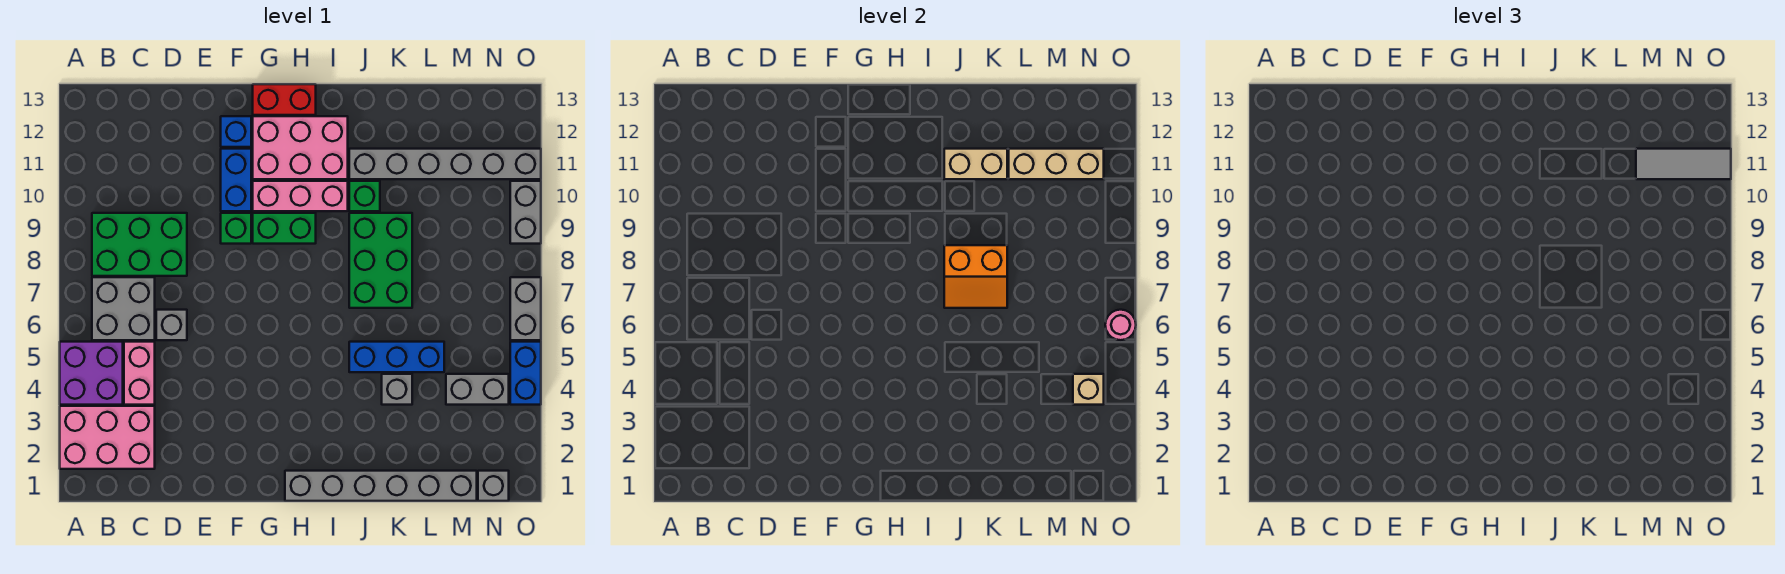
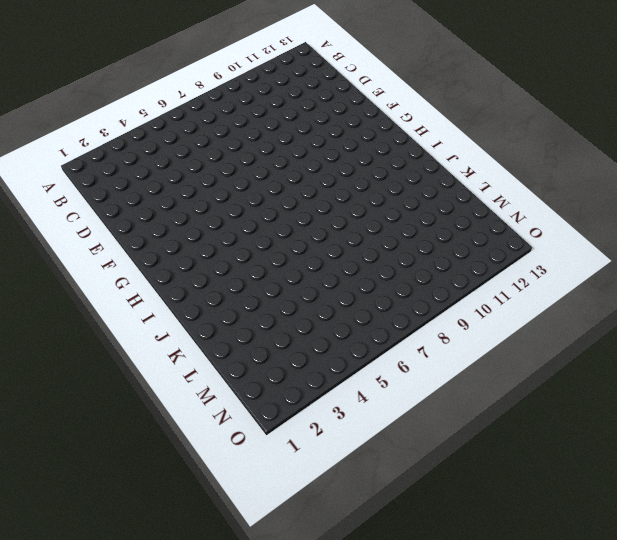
none -> pink brick A2:C3 level 1
none -> purple brick A4:B5 level 1
none -> grey brick B6:C7 level 1
none -> green brick B8:D9 level 1

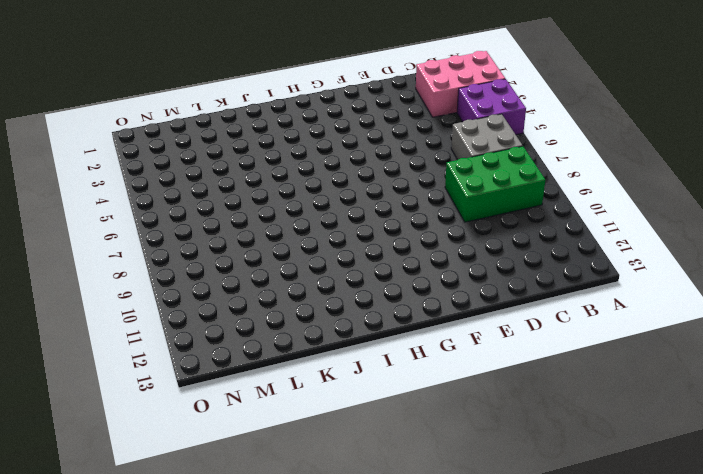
none -> pink brick C4:C5 level 1
none -> grey brick D6 level 1
none -> green brick F9 level 1
none -> blue brick F10:F11 level 1

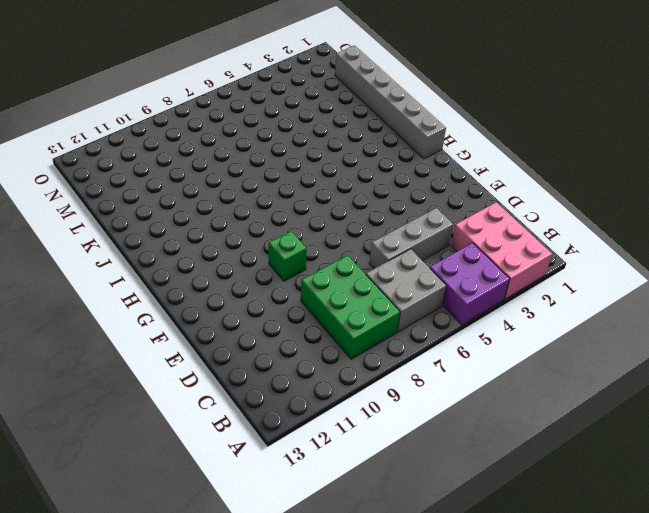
grey brick D4:D6 level 1 -> grey brick D6 level 1
none -> pink brick C4:C5 level 1
none -> blue brick F10:F11 level 1
none -> blue brick F12 level 1
none -> green brick G9:H9 level 1

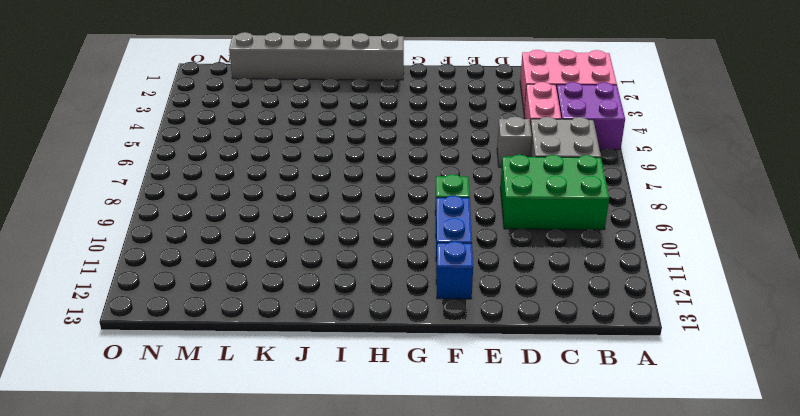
none -> green brick G9:H9 level 1
none -> pink brick G10:I10 level 1
none -> pink brick G11:I12 level 1
none -> red brick G13:H13 level 1

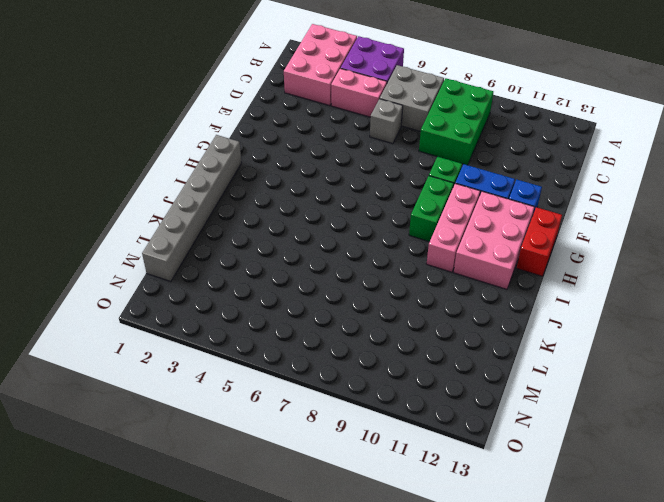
none -> blue brick J5:L5 level 1
none -> green brick J7:K9 level 1
none -> green brick J10 level 1
none -> grey brick J11:O11 level 1

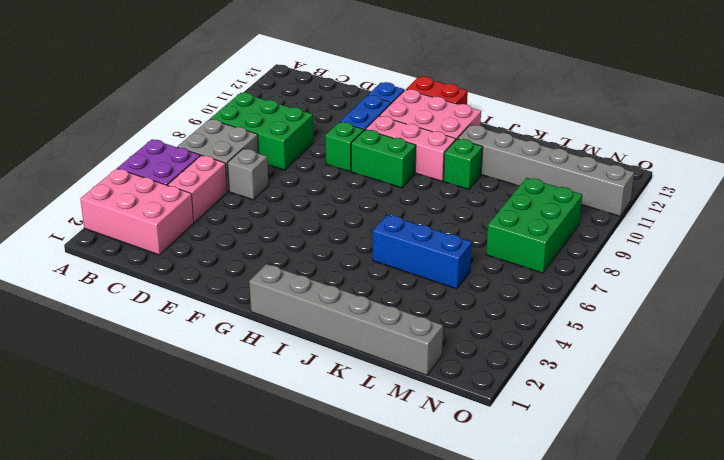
green brick M7:N9 level 1 -> green brick J7:K9 level 1
none -> grey brick K4 level 1
none -> grey brick M4:N4 level 1
none -> grey brick N1 level 1
none -> blue brick O4:O5 level 1

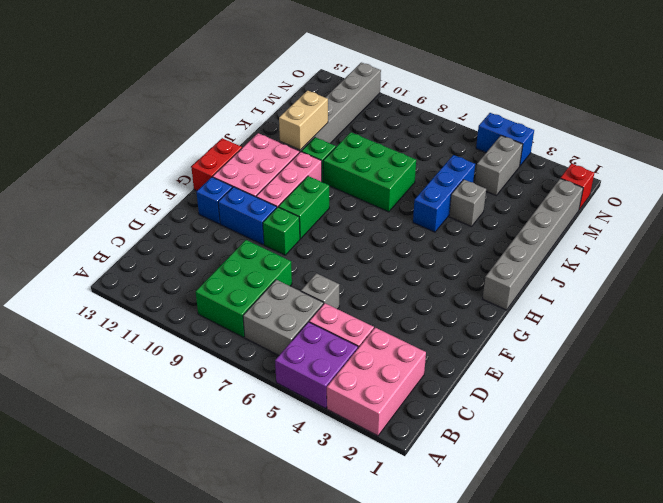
red brick N1 level 1 -> grey brick N1 level 1
none -> grey brick O6:O7 level 1
none -> grey brick O9:O10 level 1
none -> orange slope J7:K8 level 2 top 8
none -> tan brick L11:N11 level 2

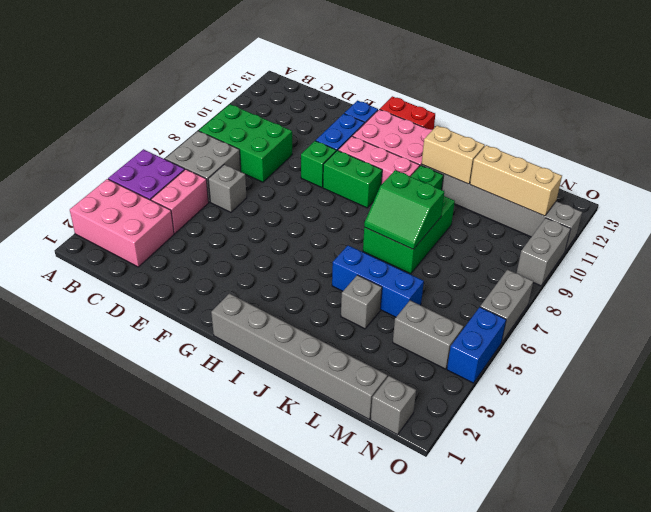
green slope J7:K8 level 2 top 8 -> orange slope J7:K8 level 2 top 8
none -> tan brick N4 level 2
none -> pink round brick O6 level 2
none -> grey tile M11:O11 level 3

